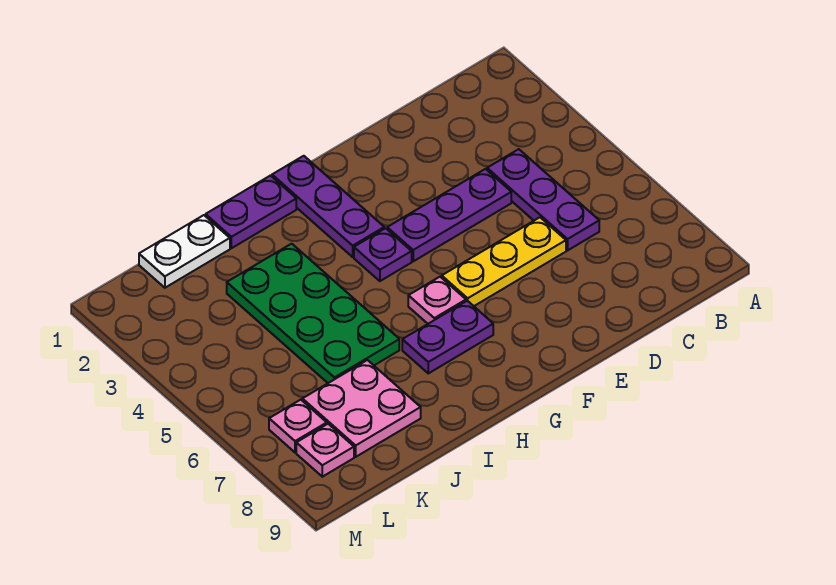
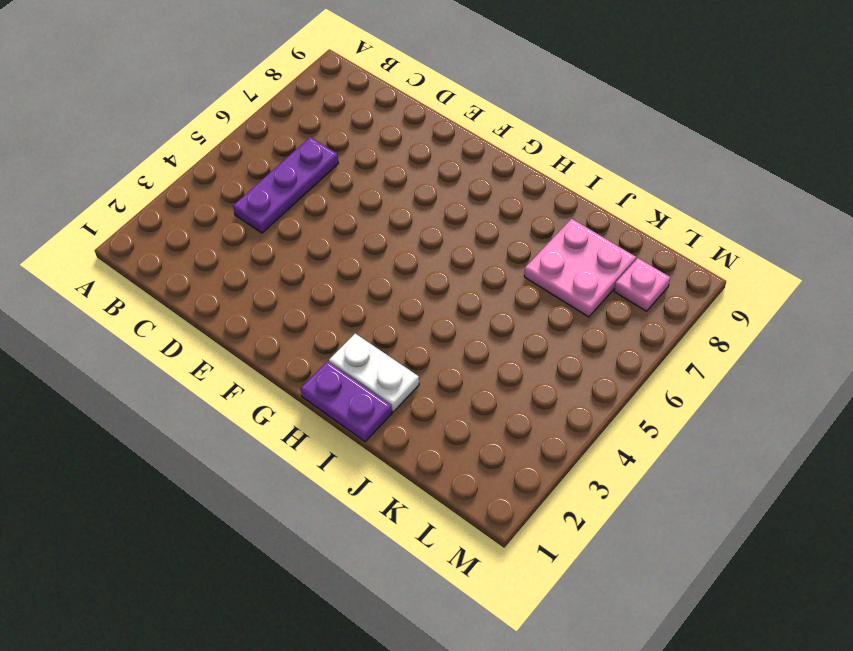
white plate H2:I2 level 1 -> white plate J1:K1 level 1
none -> purple plate D4:F4 level 1
none -> yellow plate D6:F6 level 1
none -> purple plate G1:G3 level 1

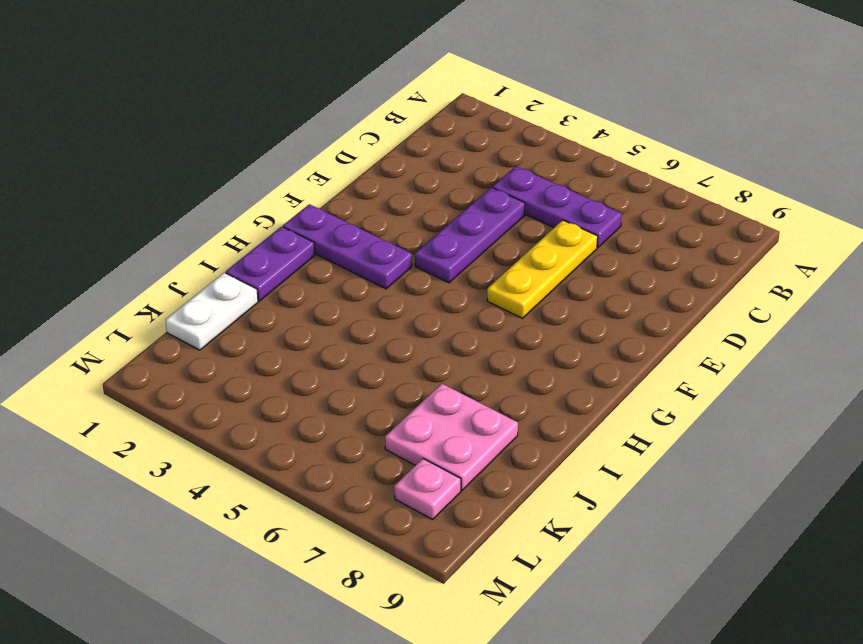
none -> purple plate G4 level 1
none -> pink plate G6 level 1
none -> purple plate G7:H7 level 1

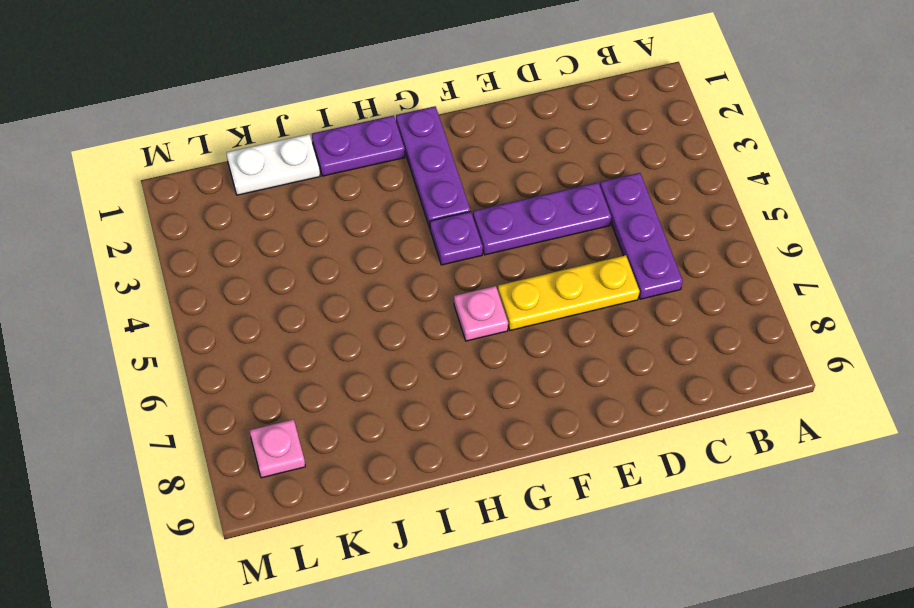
none -> purple plate G7:H7 level 1
none -> green plate I3:J6 level 1
none -> pink plate J7:K8 level 1

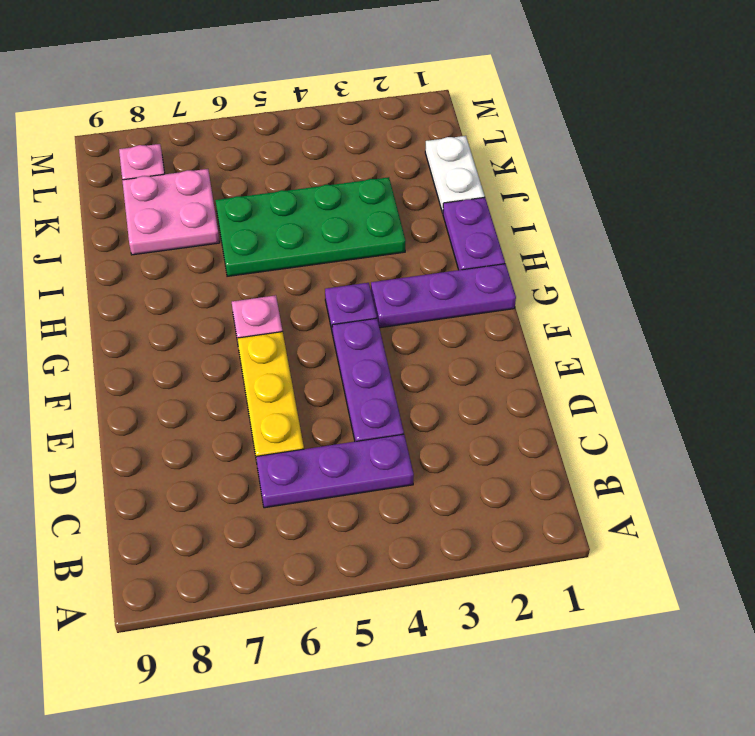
none -> purple plate G7:H7 level 1
none -> pink plate L7 level 1

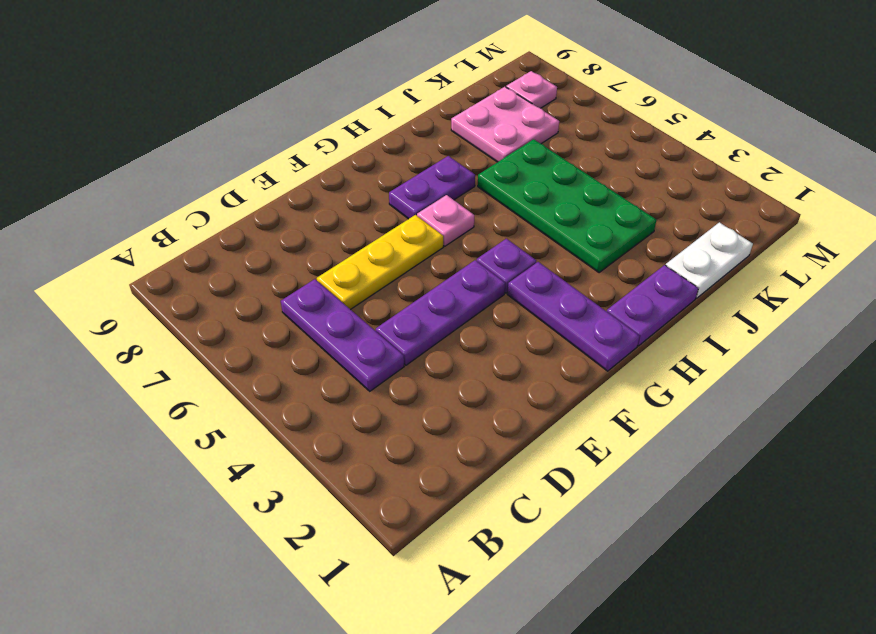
none -> pink plate L7 level 1

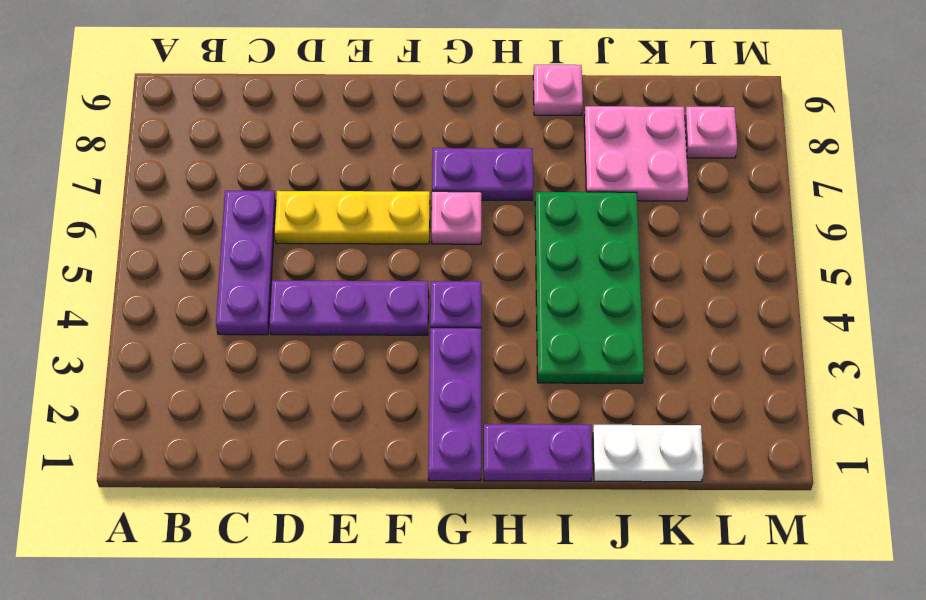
pink plate I9 level 1 -> pink plate L7 level 1

